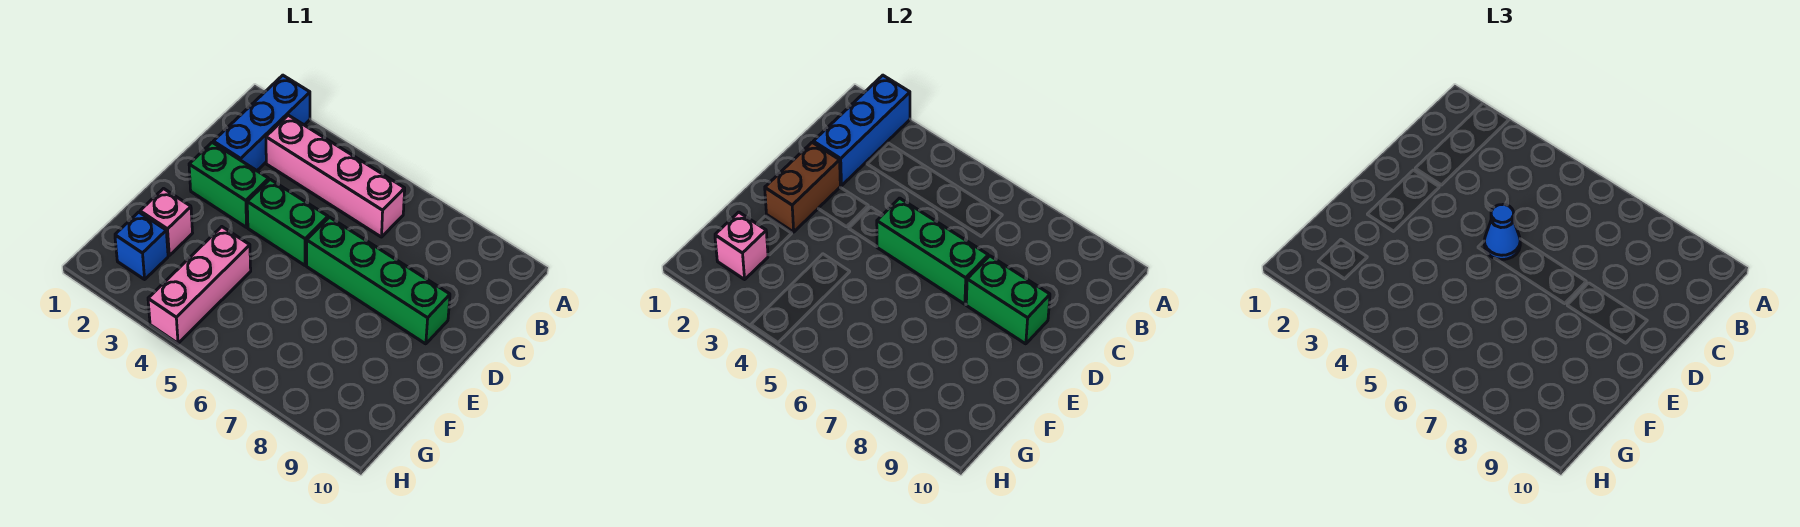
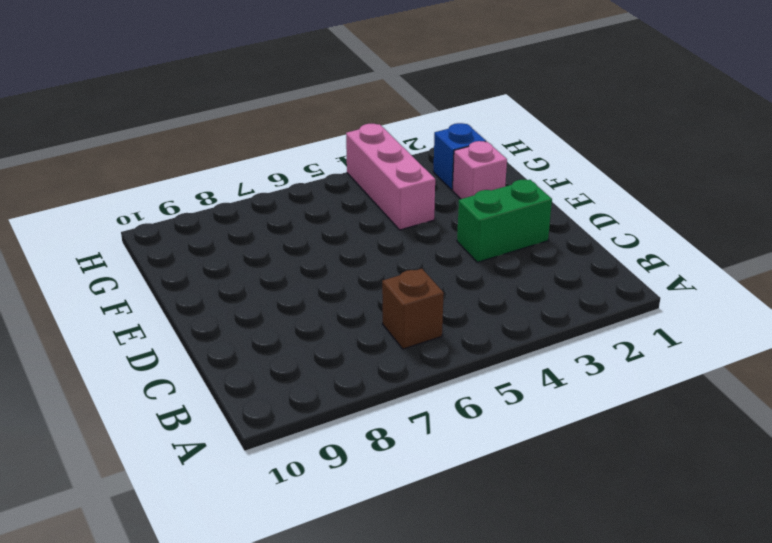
brown brick B6 level 1 -> pink brick B3:B6 level 1
none -> blue brick A2:C2 level 1
none -> green brick D4:D5 level 1
none -> green brick D6:D9 level 1

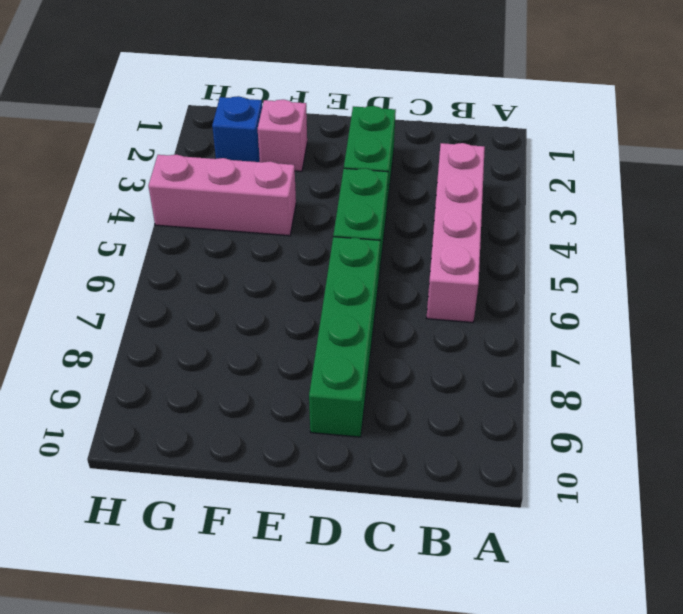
none -> blue brick A2:C2 level 1
none -> blue brick A2:C2 level 2
none -> brown brick D2:E2 level 2

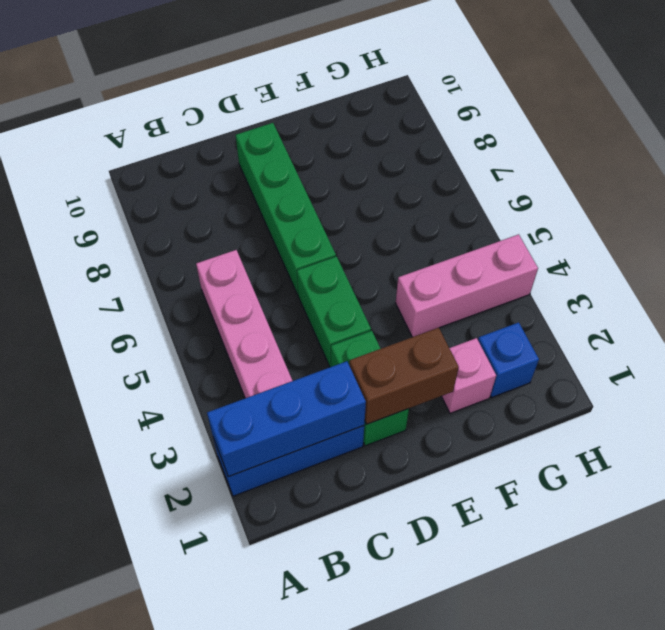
none -> green brick D5:D7 level 2
none -> green brick D8:D9 level 2
none -> pink brick G2 level 2

